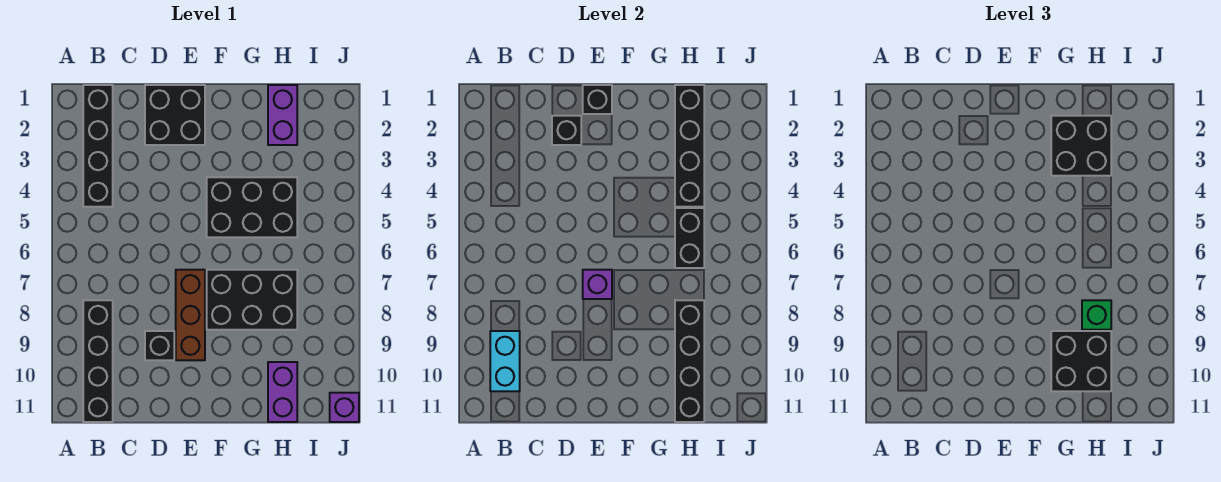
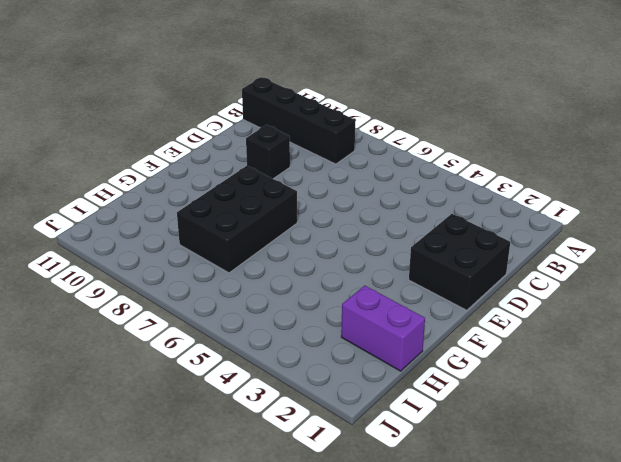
none -> black brick B1:B4 level 1
none -> brown brick E7:E9 level 1
none -> black brick F4:H5 level 1

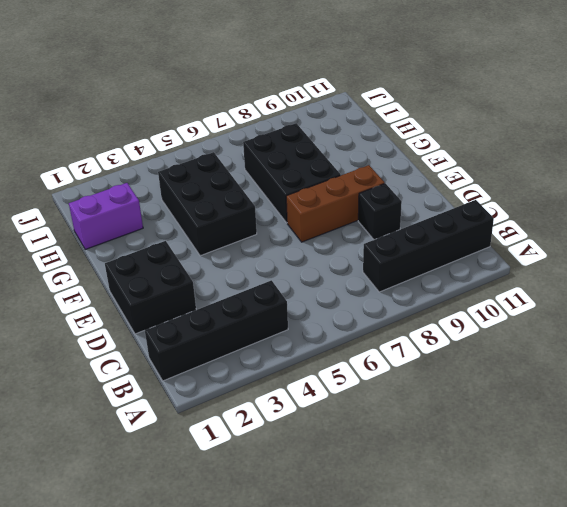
none -> purple brick H10:H11 level 1
none -> purple brick J11 level 1
none -> cyan brick B9:B10 level 2

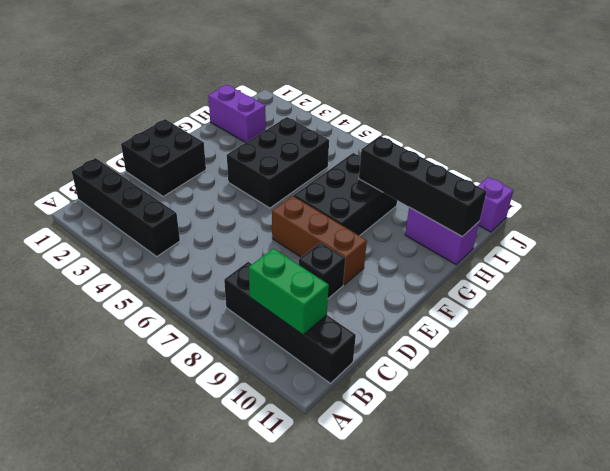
green brick B9:B10 level 2 -> cyan brick B9:B10 level 2
none -> black brick D2 level 2
none -> black brick E1 level 2
none -> purple brick E7 level 2

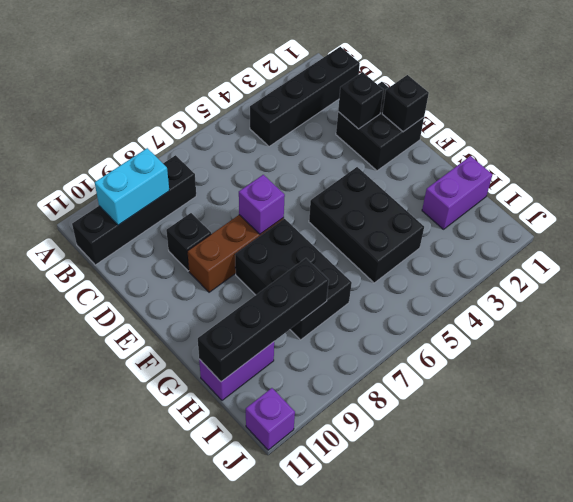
none -> black brick H1:H4 level 2
none -> black brick H5:H6 level 2
none -> black brick G2:H3 level 3

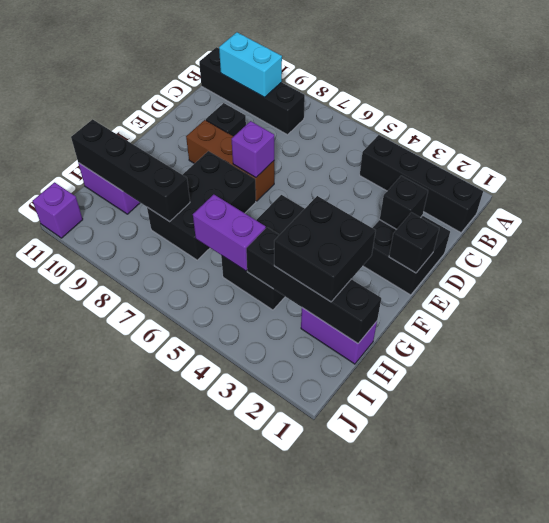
purple brick H5:H6 level 2 -> black brick H5:H6 level 2
none -> black brick G9:H10 level 3
none -> green brick H8 level 3

